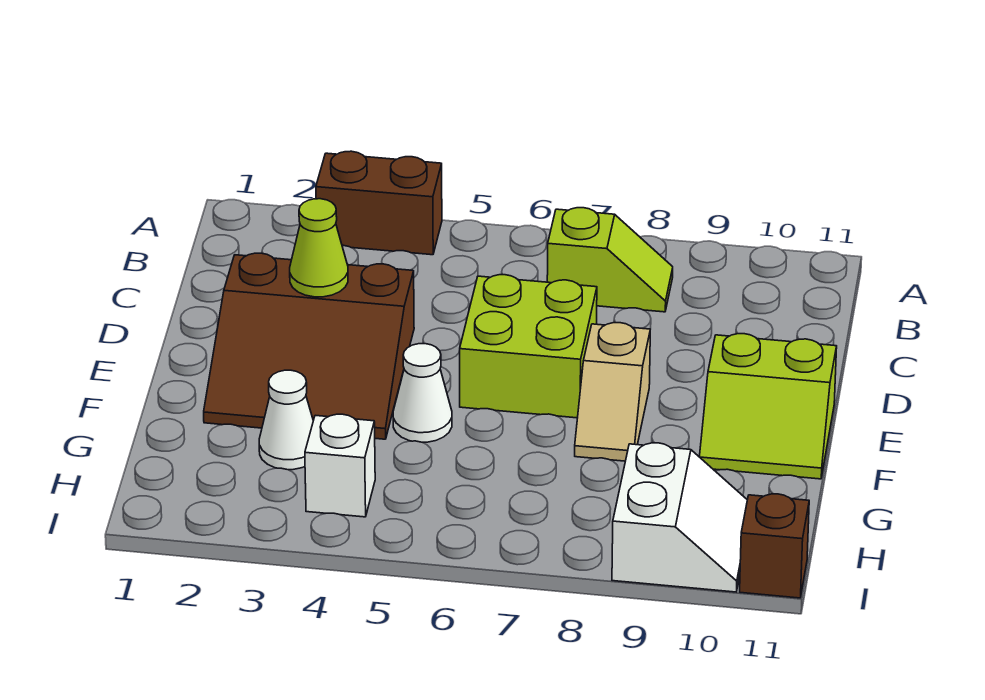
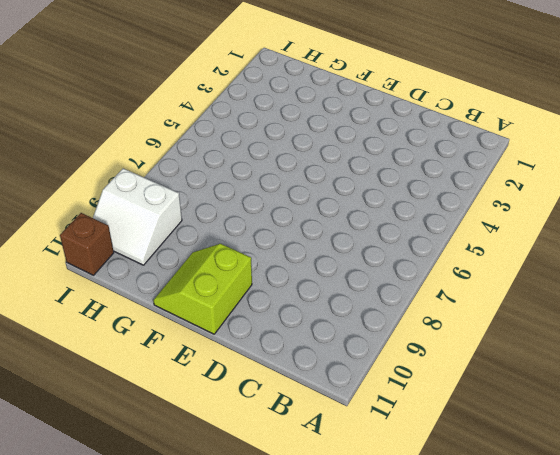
none -> brown brick A3:A4 level 1
none -> lime slope B7:B8 level 1 top 7
none -> brown slope D2:F4 level 1 top D

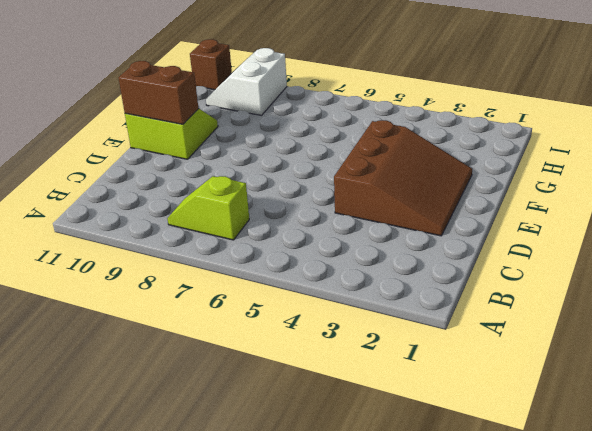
brown slope D2:F4 level 1 top 4 -> brown slope D2:F4 level 1 top D
brown brick E10:E11 level 2 -> brown brick A3:A4 level 1
none -> lime brick D6:E7 level 1
none -> tan slope E8:F8 level 1 top E
none -> white cone F5 level 1

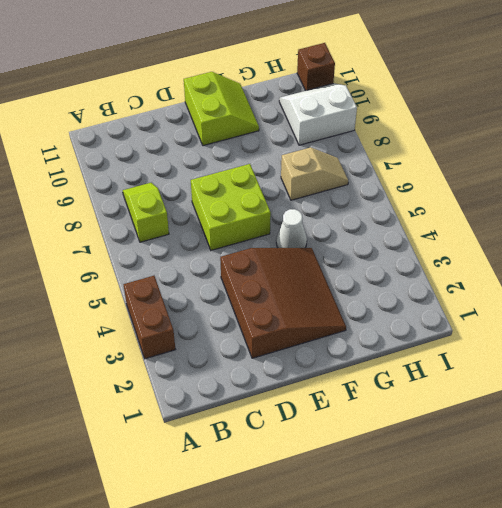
tan slope G7:H7 level 1 top G -> tan slope E8:F8 level 1 top E
none -> white cone G3 level 1
none -> white brick H4 level 1
none -> lime cone D3 level 2

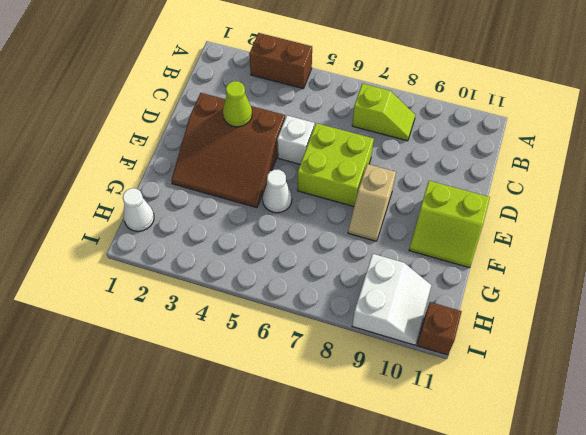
white brick D5 level 1 -> white brick H4 level 1
white cone H1 level 1 -> white cone G3 level 1

